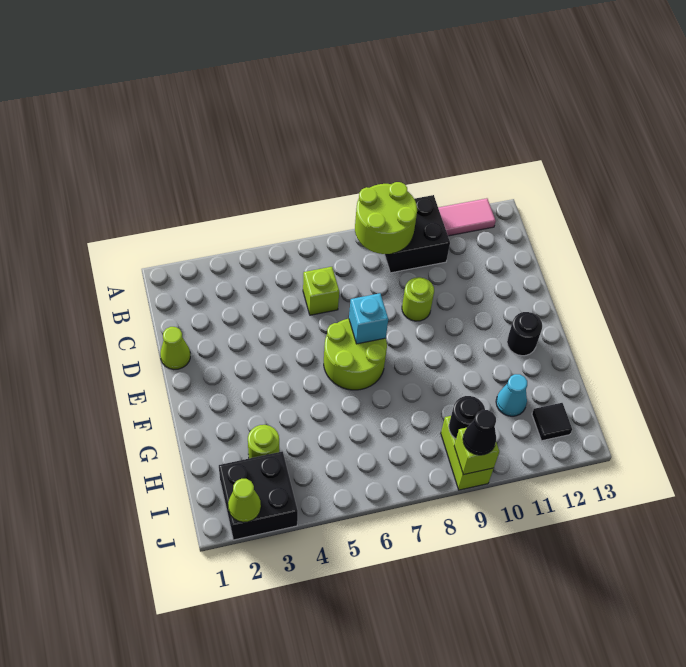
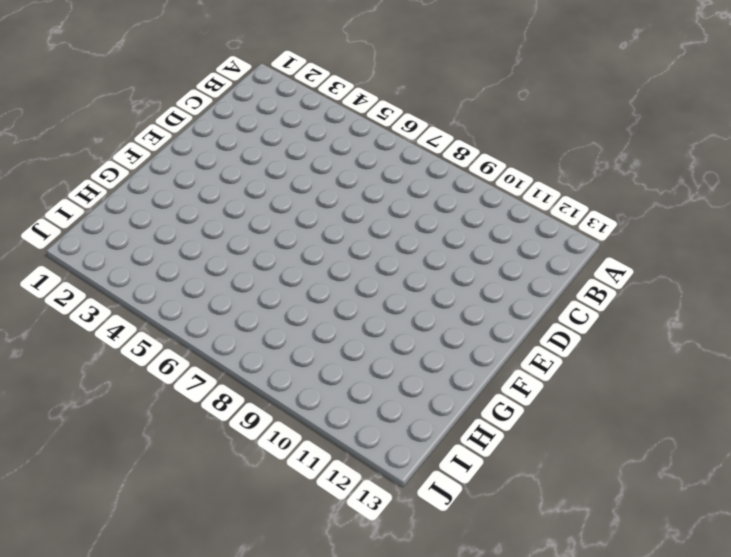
none -> black brick A9:B10 level 1
none -> pink tile A11:A12 level 1
none -> lime brick C6 level 1

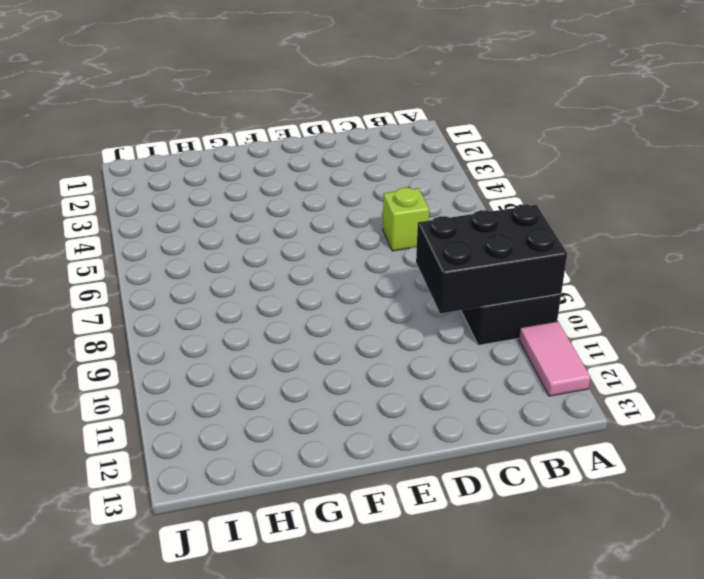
black brick A9:C10 level 2 -> lime round brick A8:B9 level 2
none -> lime cone D1 level 1
none -> lime round brick D9 level 1
none -> lime round brick E6:F7 level 1

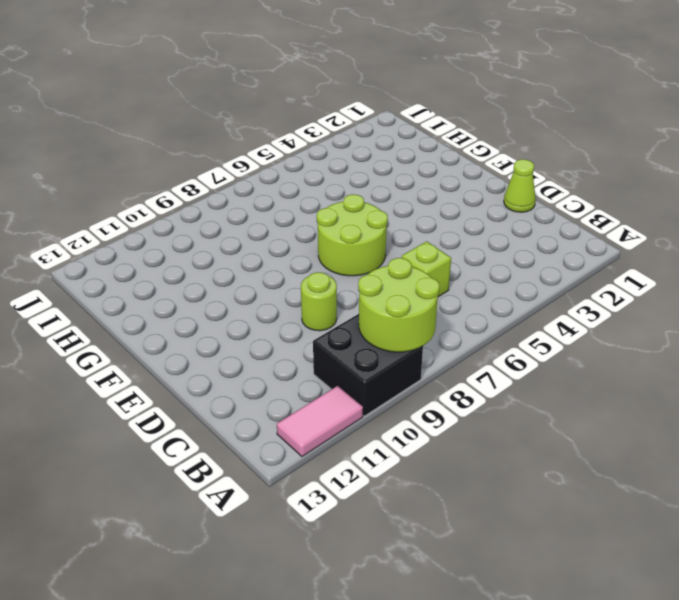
none -> black round brick F12 level 1
none -> lime round brick H3 level 1
none -> cyan cone H11 level 1

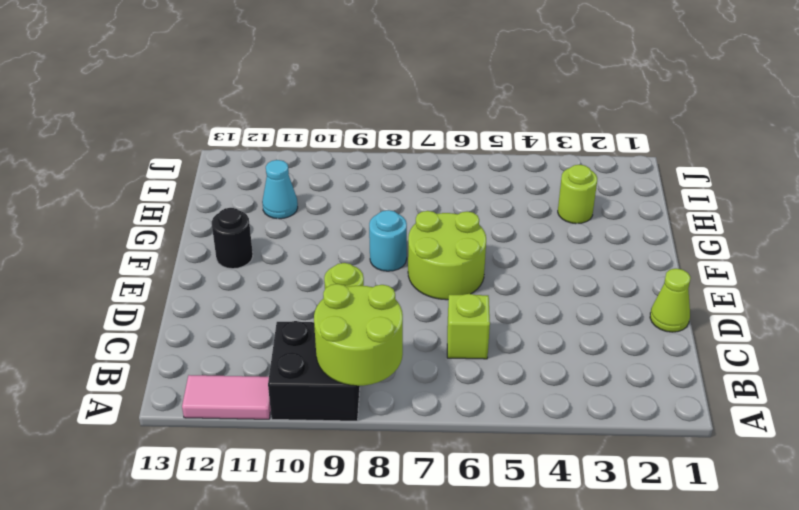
cyan round brick F8 level 1 -> none
none -> black brick I2:J3 level 1
none -> lime brick I9:J9 level 1
none -> black tile I12 level 1

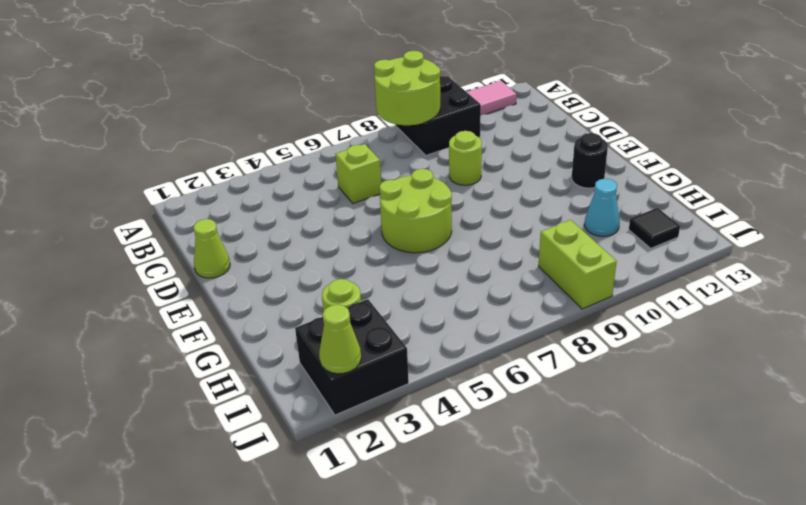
none -> cyan brick E7 level 2
none -> black round brick I9 level 2
none -> lime brick J9 level 2

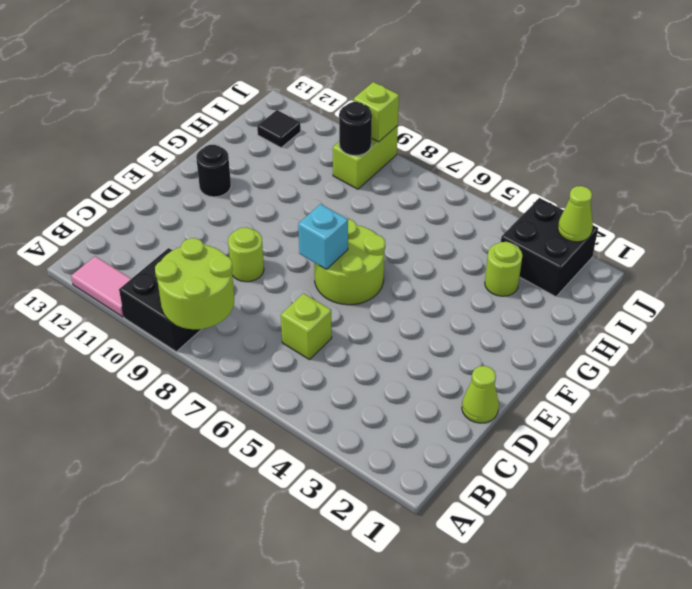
none -> cyan cone H11 level 1
none -> black cone J9 level 3

